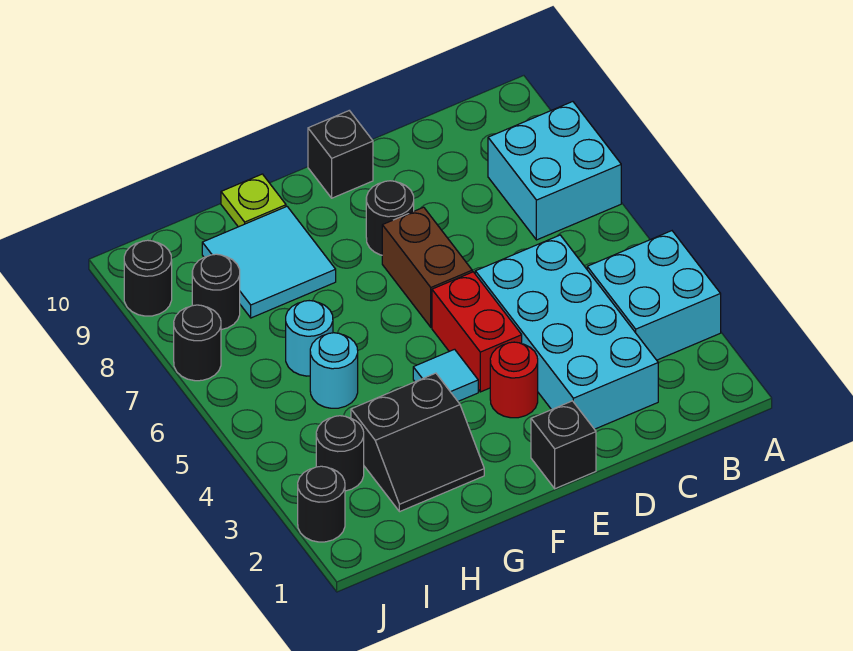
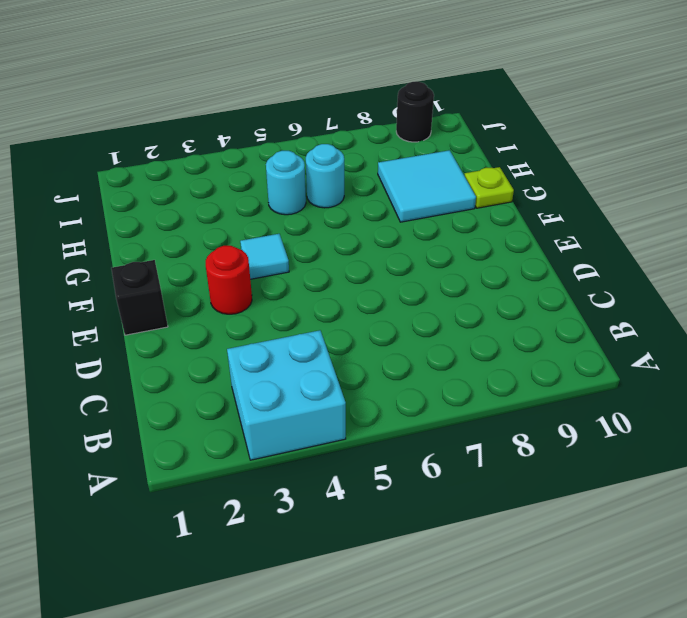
none -> cyan brick A7:B8 level 1
none -> cyan brick C2:D5 level 1
none -> red brick E4:E5 level 1

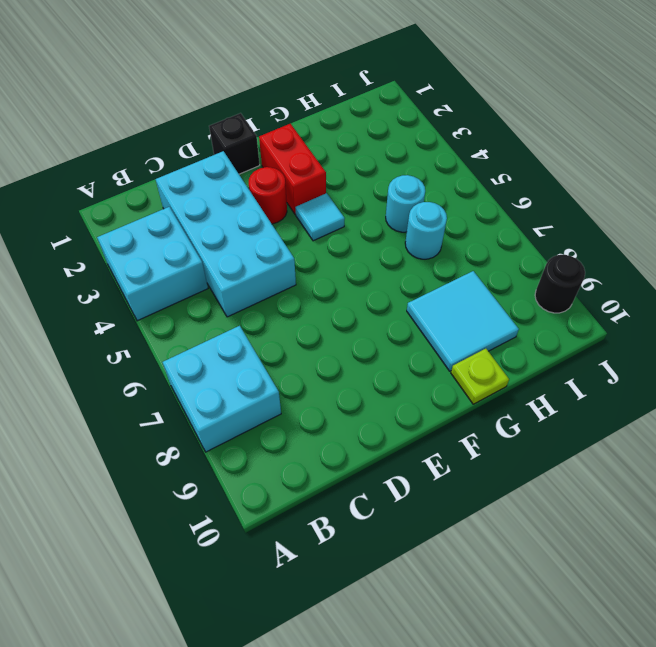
red brick F2:F3 level 1 -> red brick E4:E5 level 1
none -> brown brick E6:E7 level 1
none -> black round brick E8 level 1
none -> black brick E10 level 1

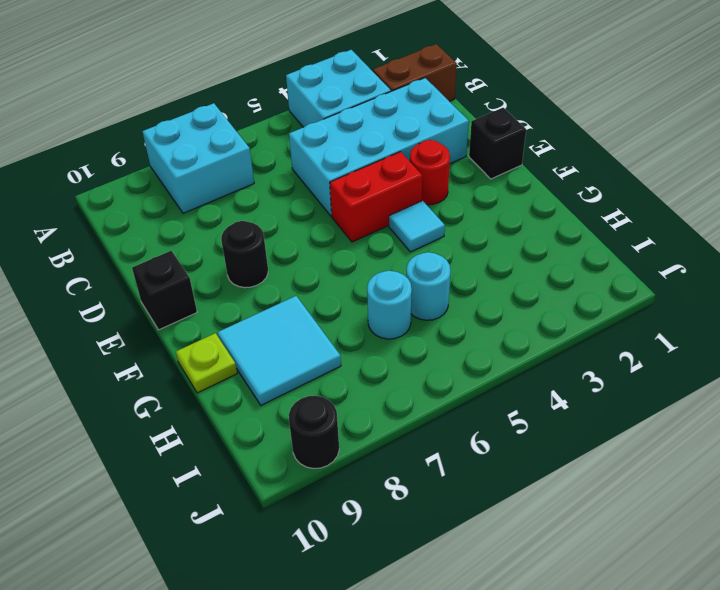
brown brick B1:B2 level 1 -> brown brick E6:E7 level 1
none -> black slope G2:H3 level 1 top 3
none -> black round brick I3 level 1
none -> black round brick I8 level 1

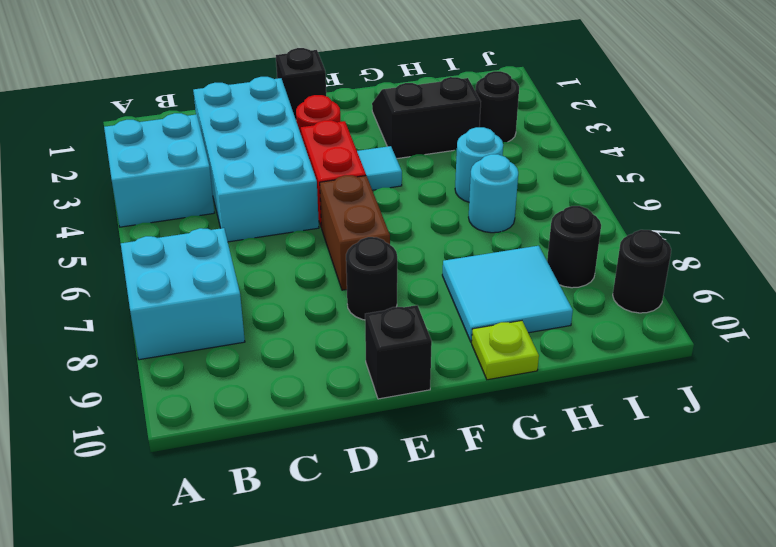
none -> black round brick J2 level 1
none -> black round brick J7 level 1

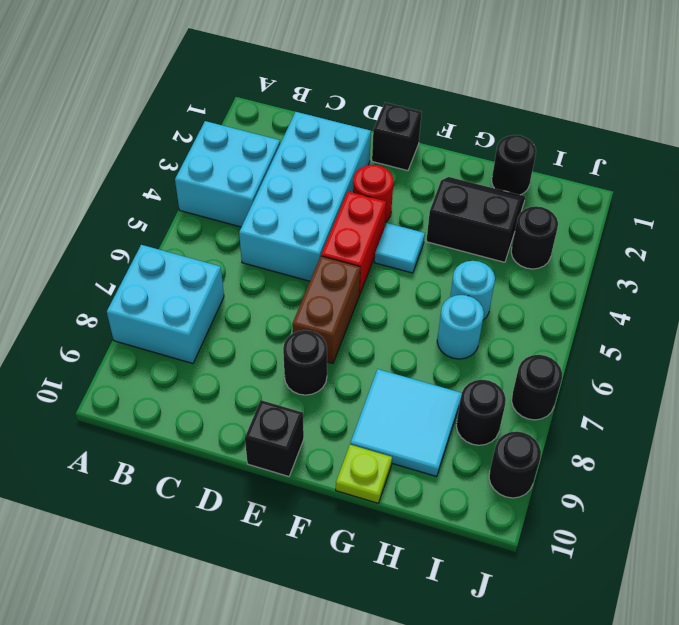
black round brick H1 level 1 -> black round brick J2 level 1

